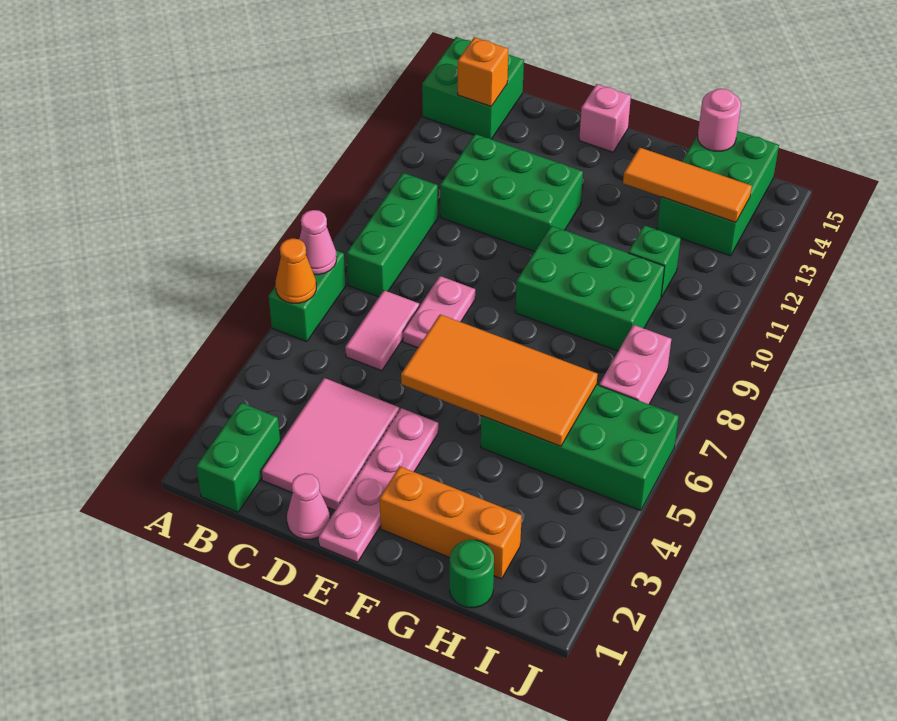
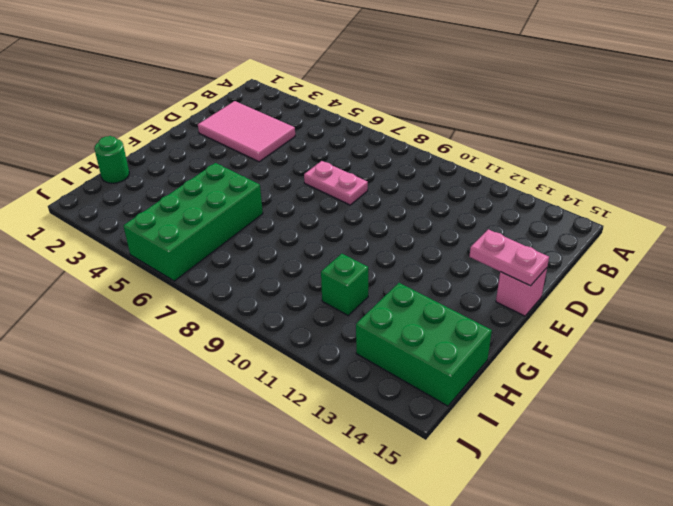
pink plate E14:E15 level 2 -> none
none -> green brick A6:A7 level 1
none -> green brick A14:B15 level 1
none -> green brick B1:B2 level 1

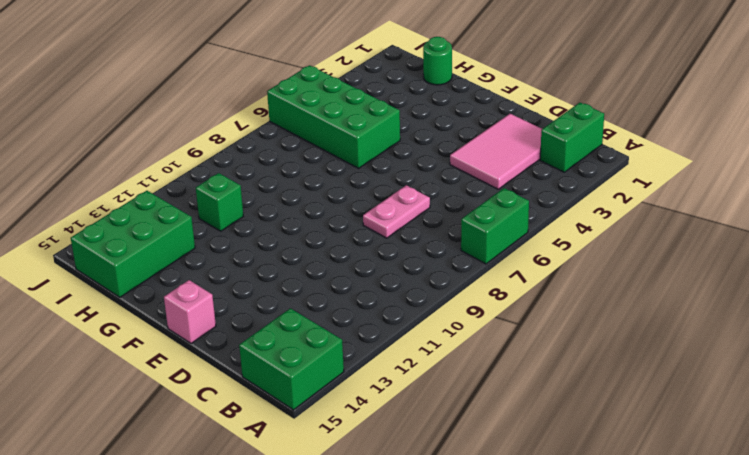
none -> green brick B8:B10 level 1
none -> pink tile C6:C7 level 1
none -> green brick C11:E12 level 1

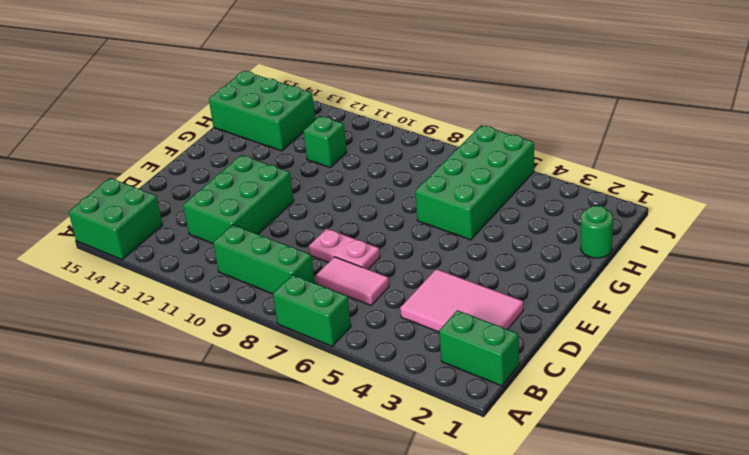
none -> pink cone D1 level 1
none -> pink plate E1:E4 level 1
none -> pink brick E15 level 1

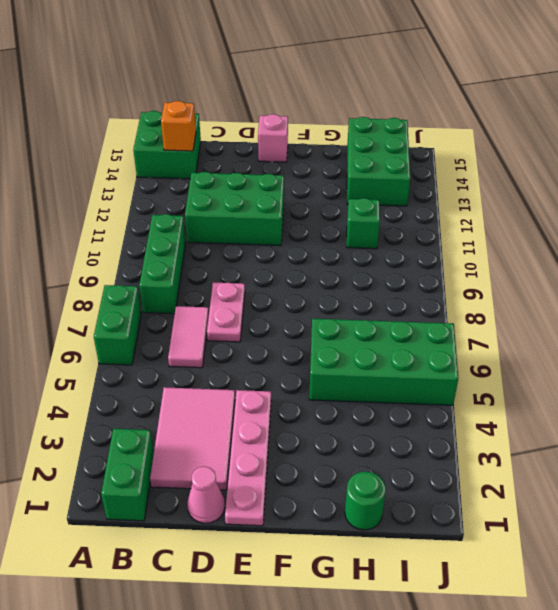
none -> orange brick F2:H2 level 1
none -> green brick F9:H10 level 1
none -> pink brick I7:I8 level 1

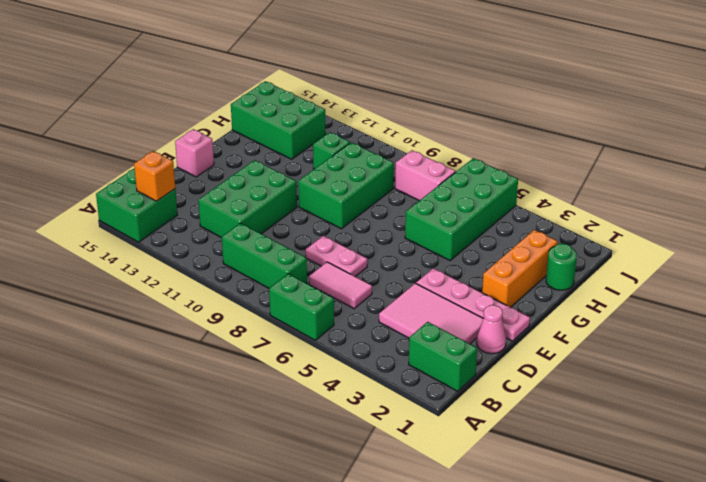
none -> orange cone A6 level 2
none -> pink cone A7 level 2
none -> orange tile E5:H6 level 2

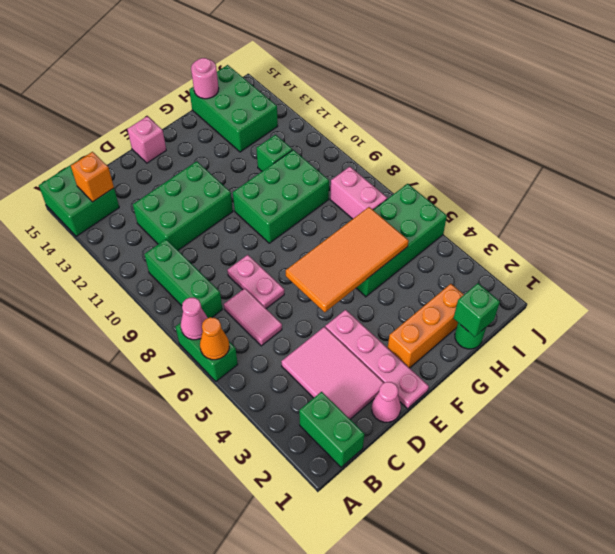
green brick H1 level 2 -> none
none -> orange tile G13:I13 level 2

